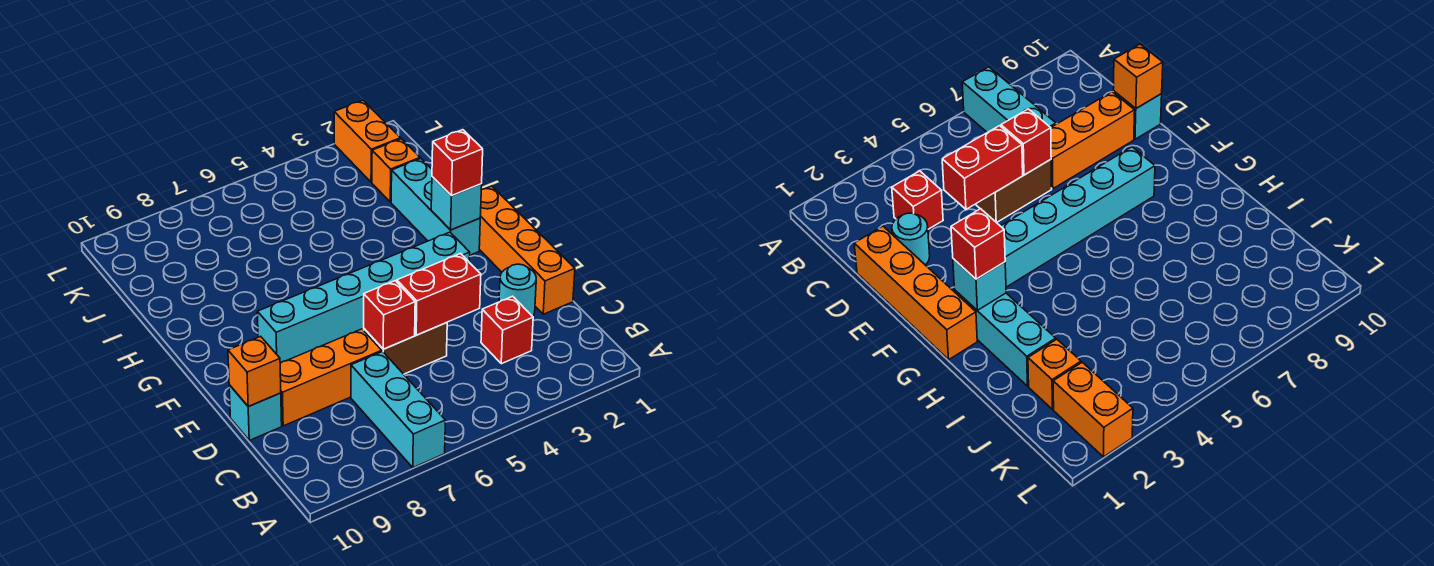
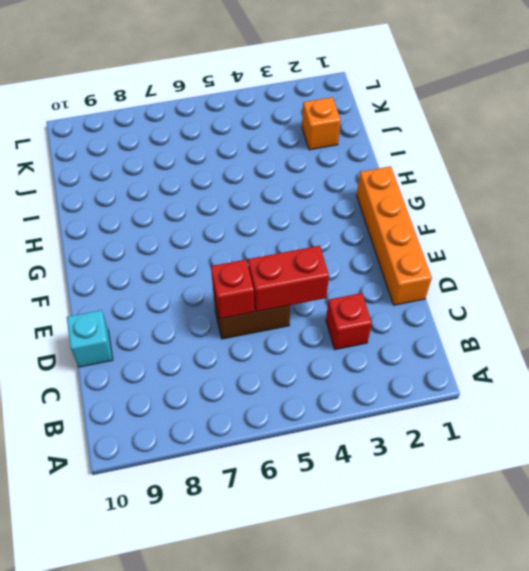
none -> cyan brick A7:C7 level 1
none -> cyan round brick D2 level 1
none -> orange brick D7:D9 level 1

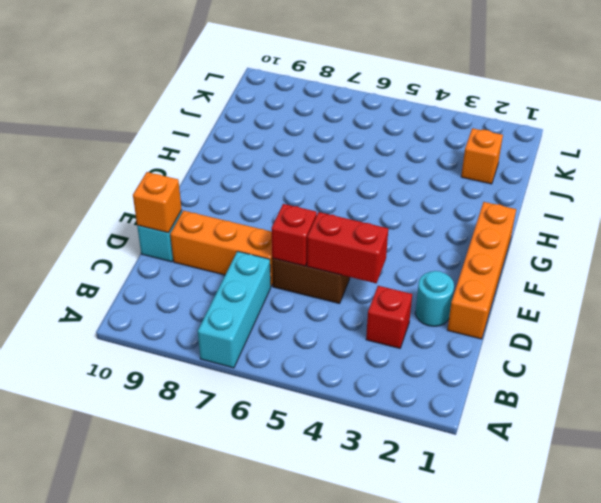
none -> cyan brick F3:F8 level 1
none -> cyan brick G2:I2 level 1
none -> orange brick K2:L2 level 1

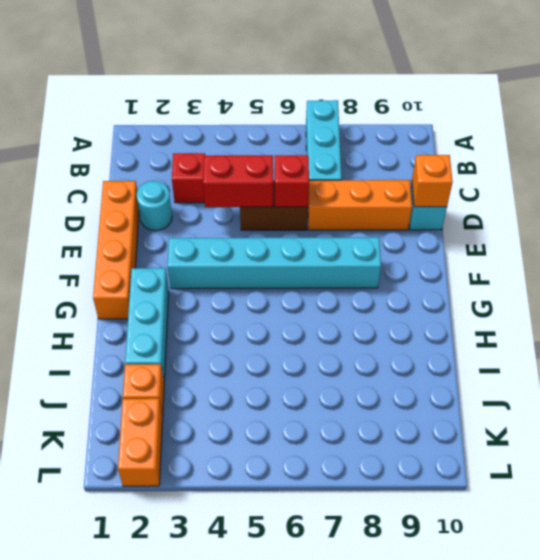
none -> cyan brick G2 level 2
none -> red brick G2 level 3

